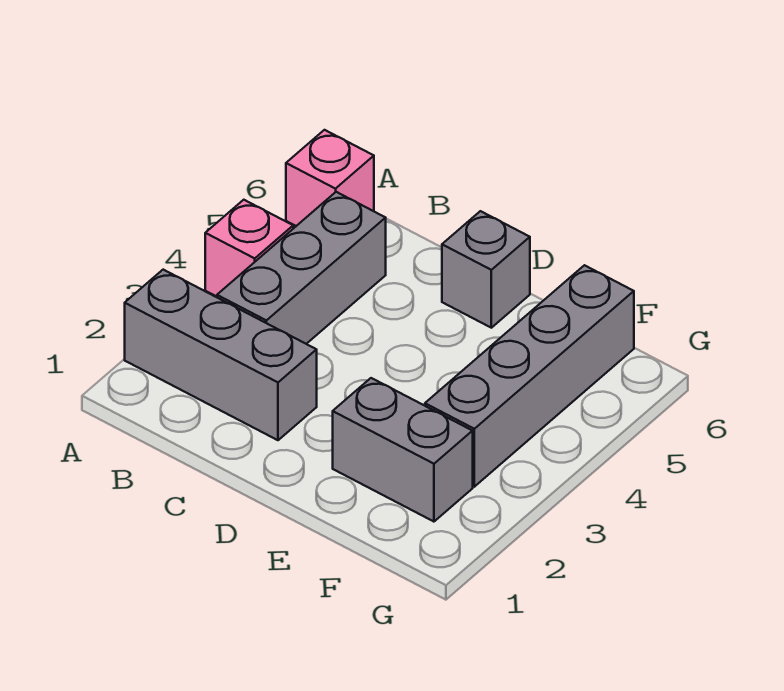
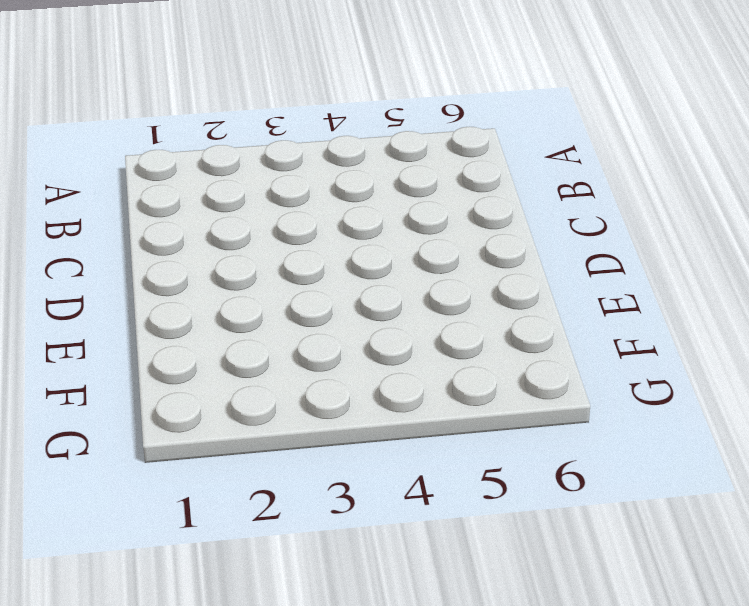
none -> grey brick A2:C2 level 1
none -> pink brick A4 level 1

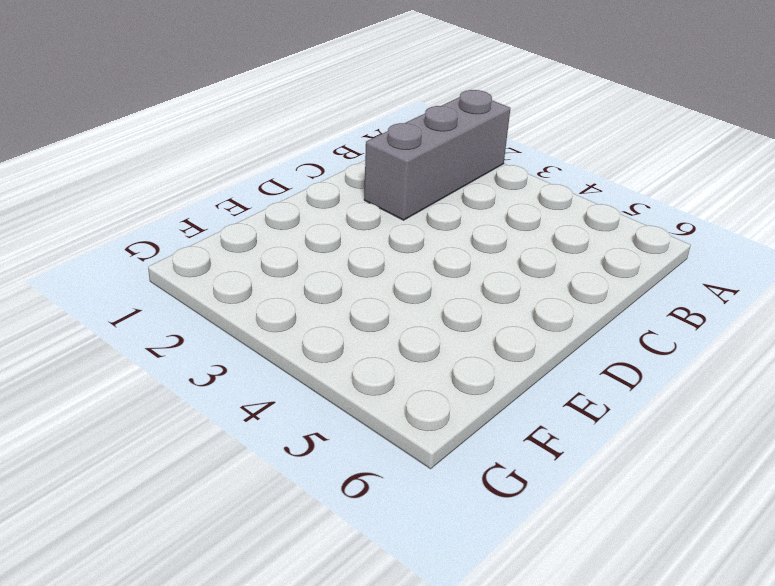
none -> pink brick A4 level 1
none -> pink brick A6 level 1

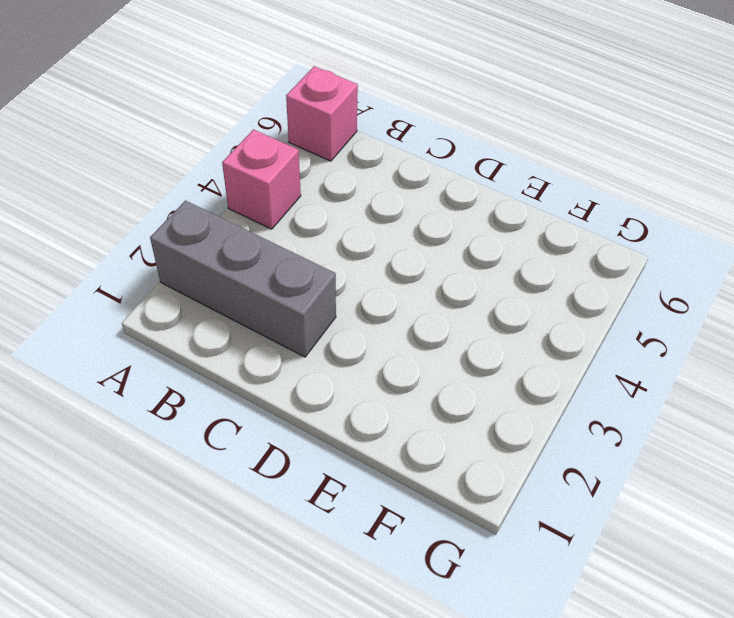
none -> grey brick B3:B5 level 1
none -> grey brick D6 level 1

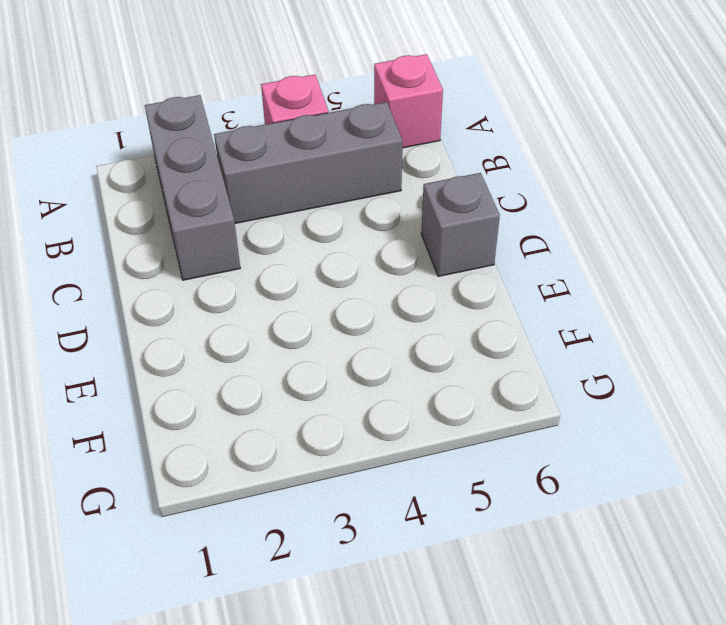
none -> grey brick E2:F2 level 1
none -> grey brick F3:F6 level 1

